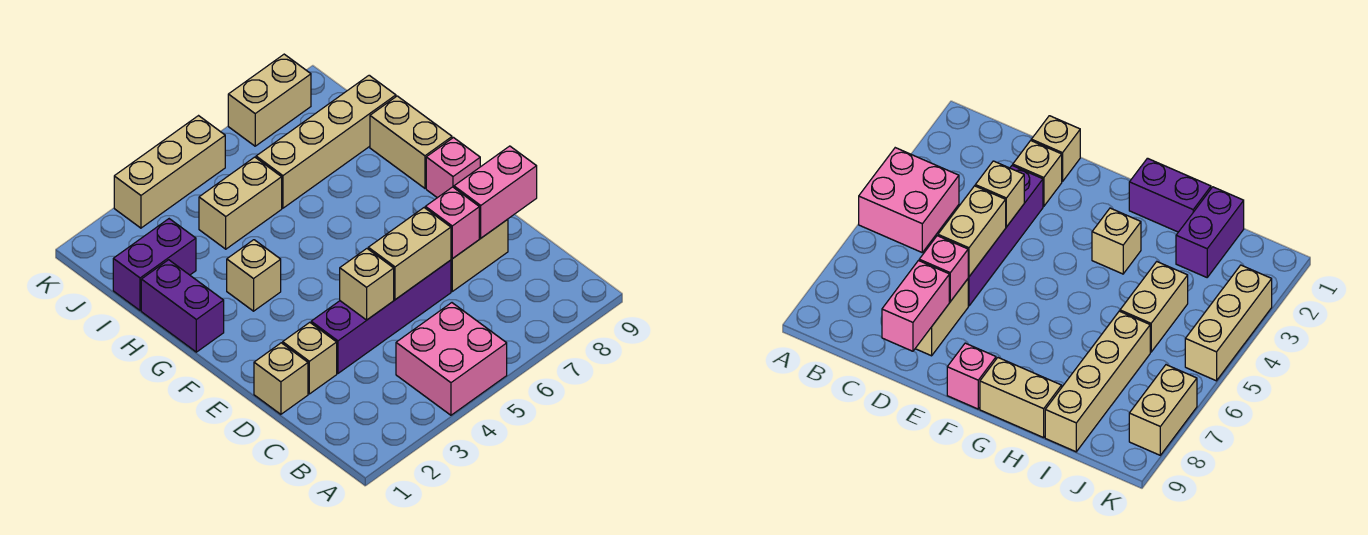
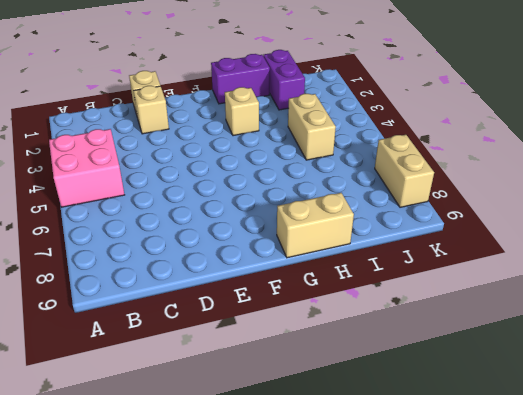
none -> purple brick D3:D6 level 1
none -> tan brick D7:D8 level 1
none -> pink brick F9 level 1

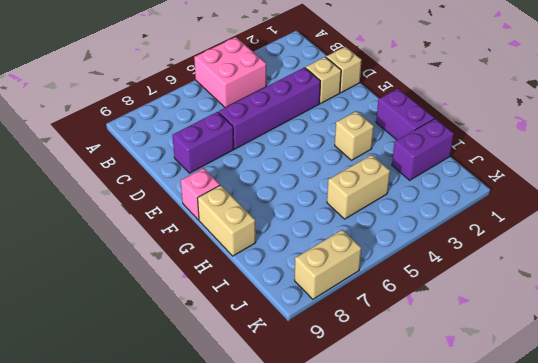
purple brick D7:D8 level 1 -> tan brick D7:D8 level 1
none -> tan brick I6:I9 level 1
none -> tan brick K3:K5 level 1
none -> tan brick D4 level 2

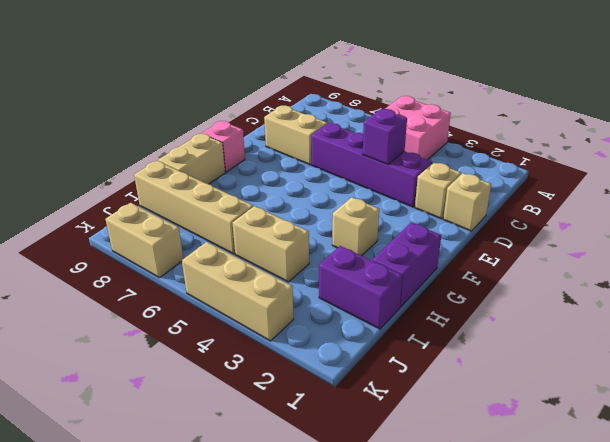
purple brick D4 level 2 -> tan brick D4 level 2
none -> tan brick D5:D6 level 2
none -> pink brick D7 level 2
none -> pink brick D8:D9 level 2

